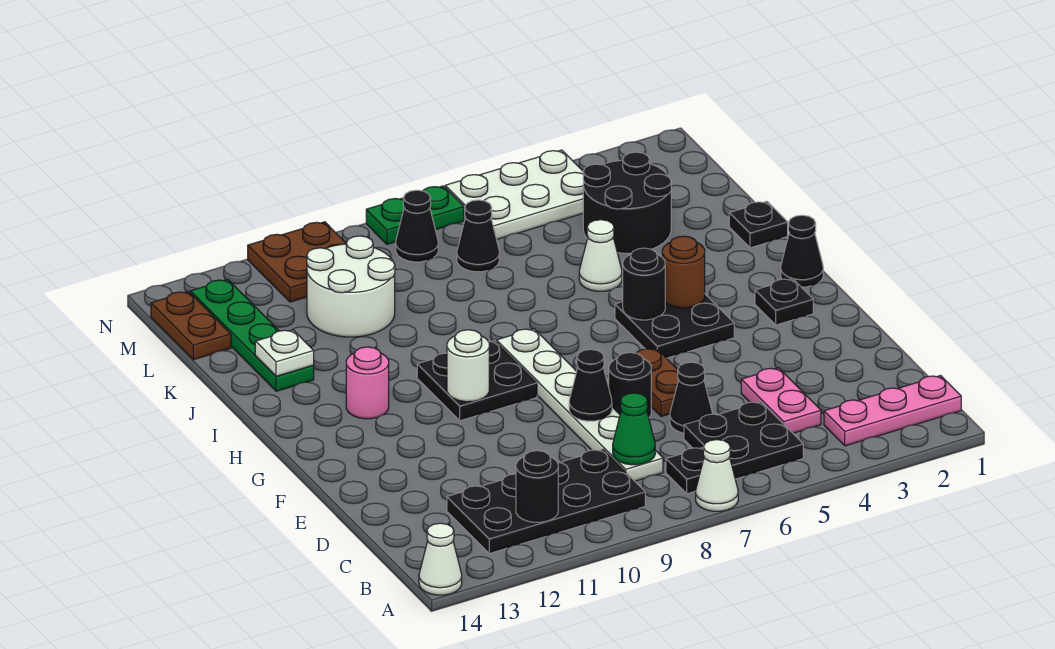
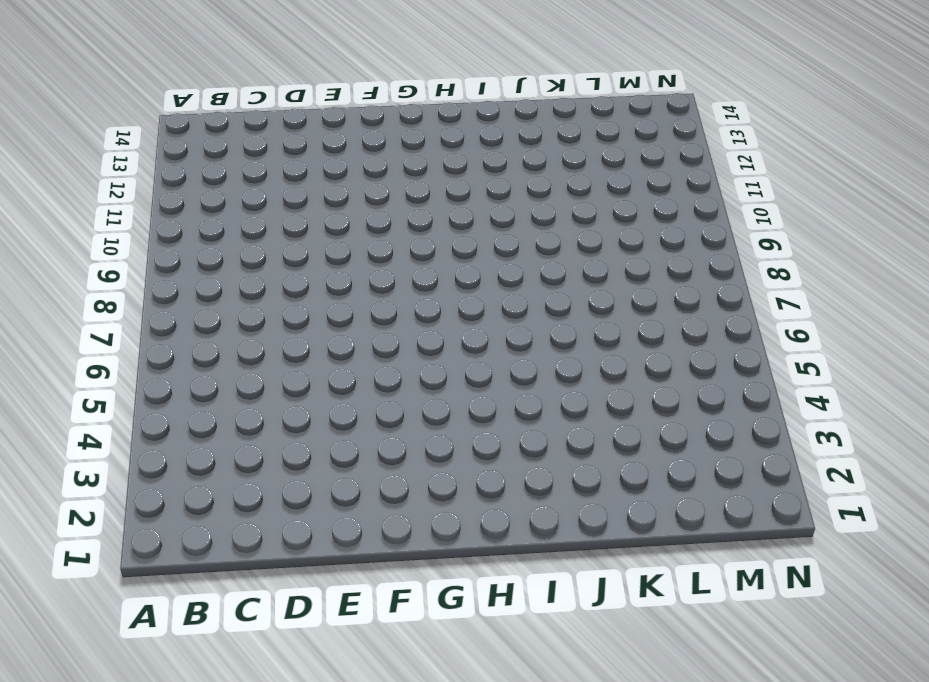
none -> white cone A7 level 1
none -> white cone A14 level 1
none -> pink plate B1:B3 level 1
none -> black plate B5:C6 level 1

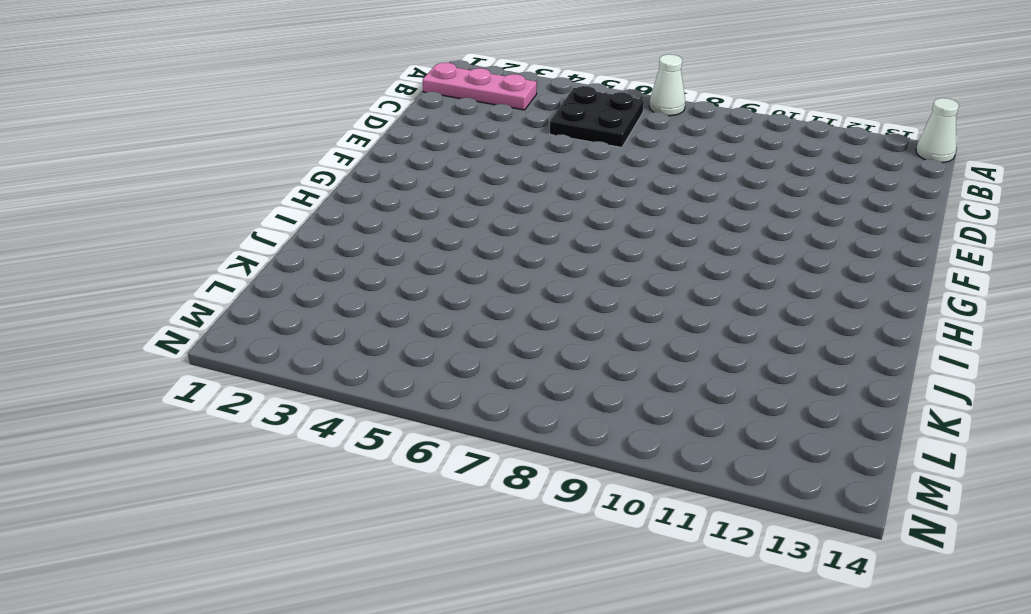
none -> black plate B7 level 1
none -> black plate B9:C12 level 1
none -> pink plate C4:D4 level 1
none -> white plate C8:H8 level 1

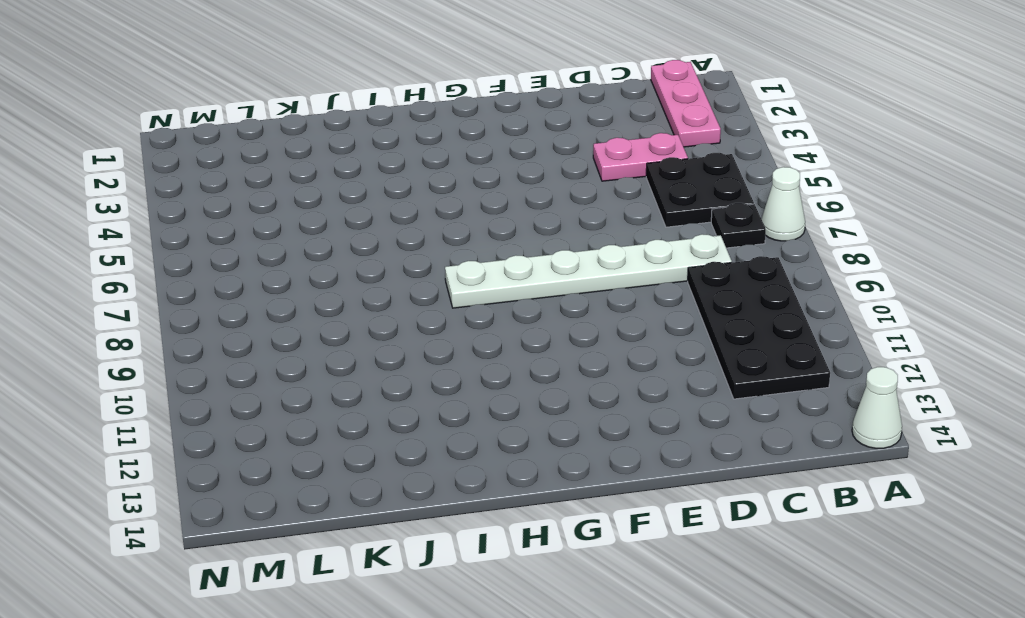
none -> black cone D6 level 1
none -> brown plate E6:F6 level 1
none -> black round brick E7 level 1
none -> black plate G2 level 1

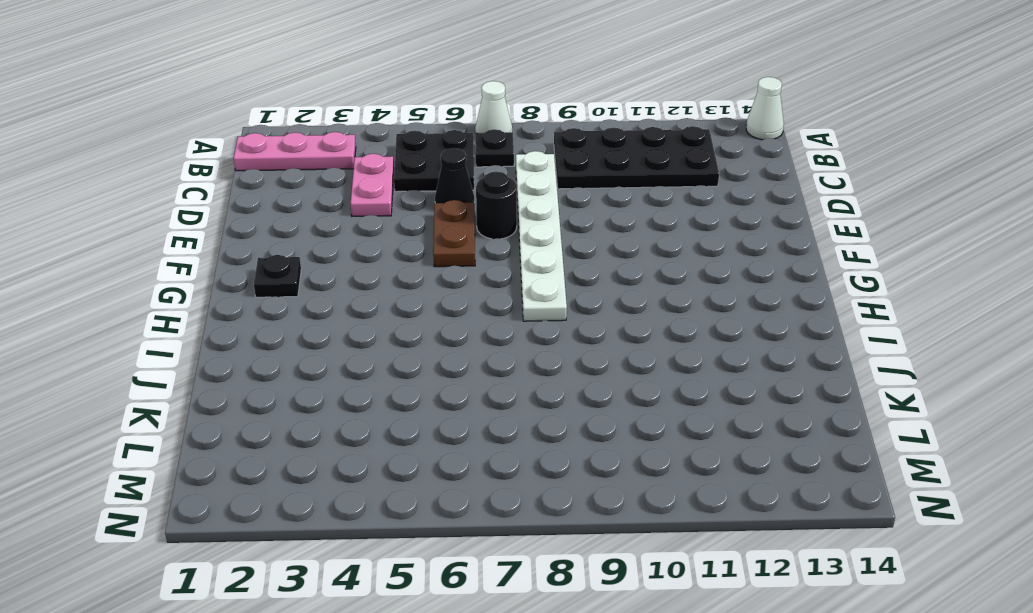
none -> black plate G4:H5 level 1
none -> black plate G9:H10 level 1
none -> black cone H1 level 1
none -> pink round brick H12 level 1

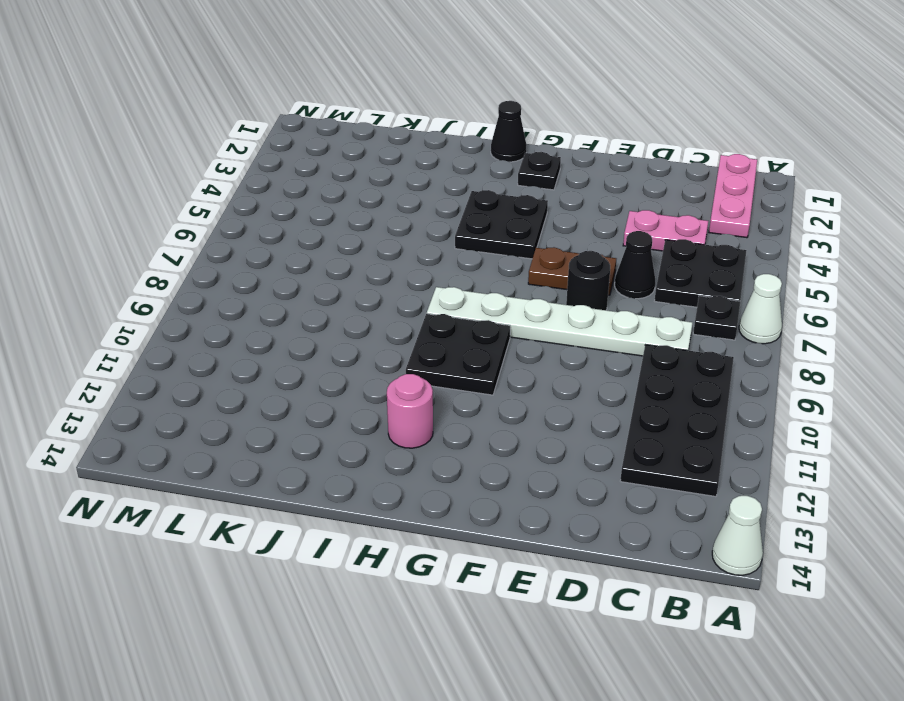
none -> black plate J1 level 1
none -> white cone J5 level 1
none -> green plate J13:M13 level 1
none -> black round brick K3:L4 level 1

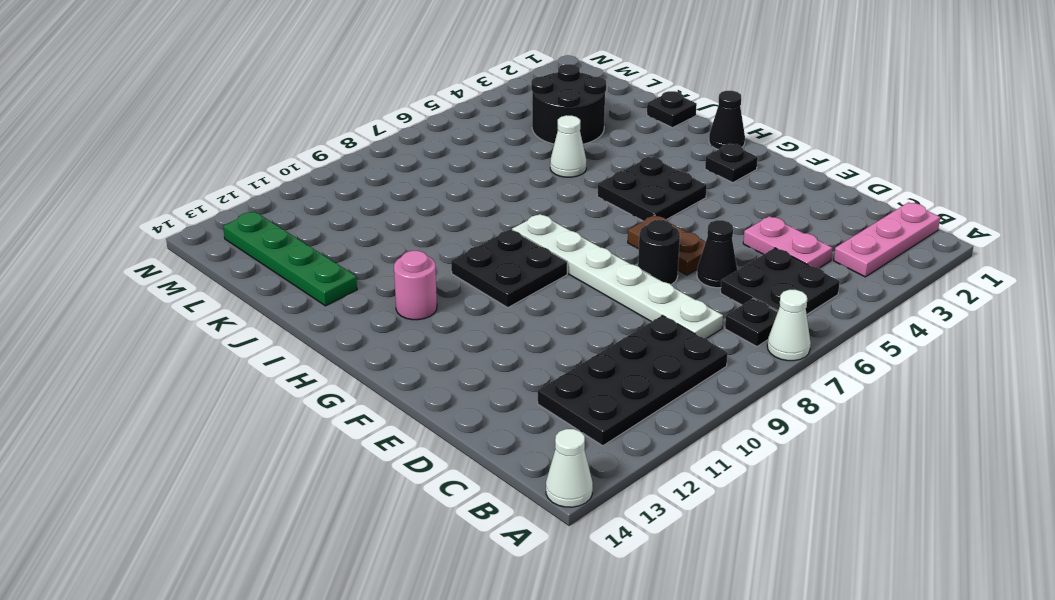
none -> white round brick K10:L11 level 1
none -> black cone L7 level 1
none -> brown plate L14:M14 level 1
none -> white plate M4:N6 level 1

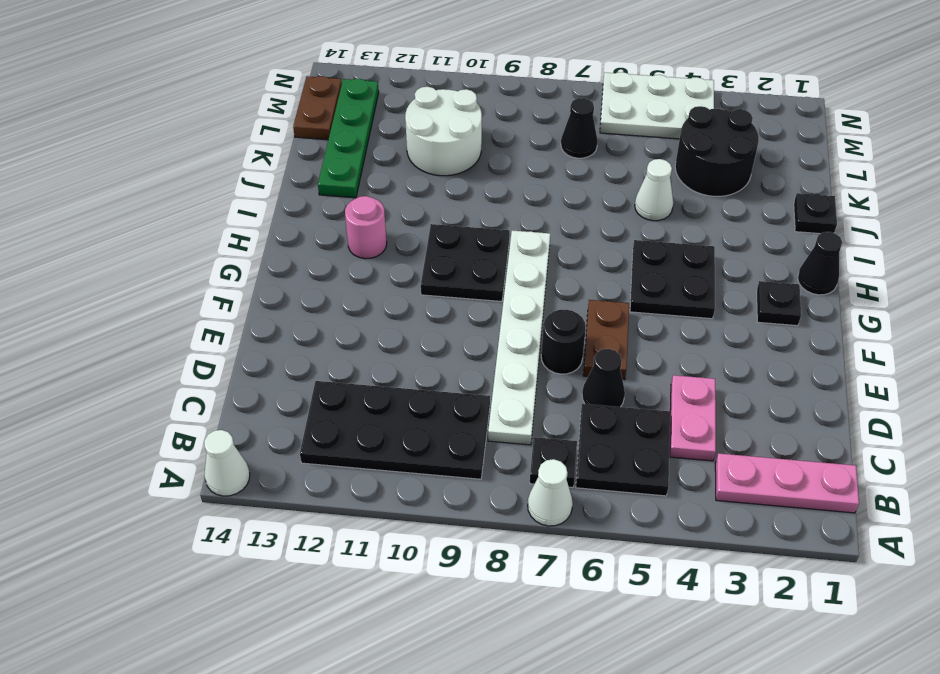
none -> black cone M8 level 1
none -> brown plate M10:N11 level 1
none -> green plate N7:N8 level 1
none -> black round brick B11 level 2

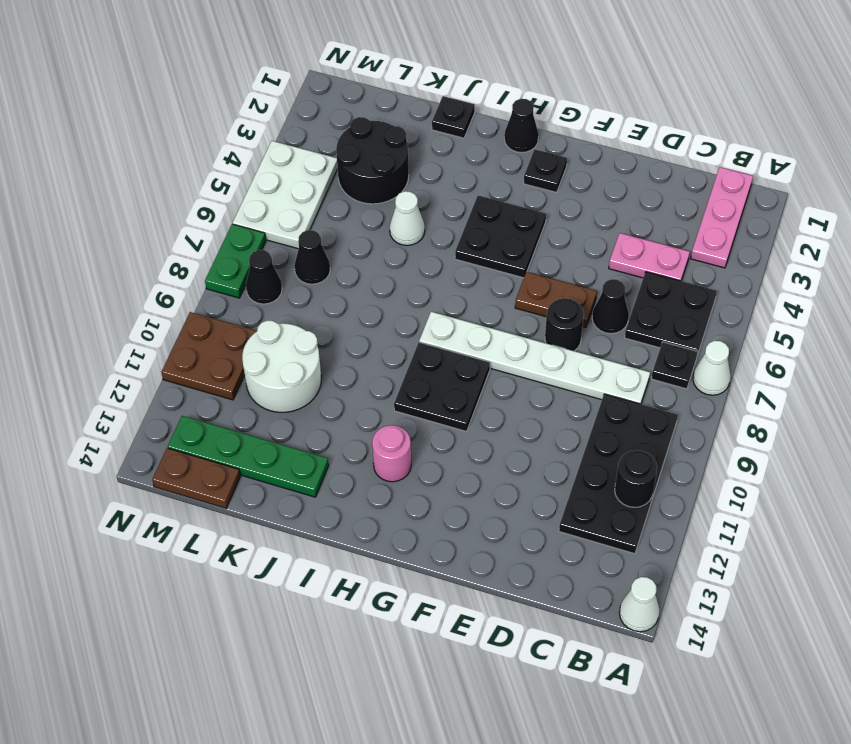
none -> green cone C8 level 2
none -> black cone E8 level 2
none -> white round brick G10 level 2
none -> brown round brick H4 level 2

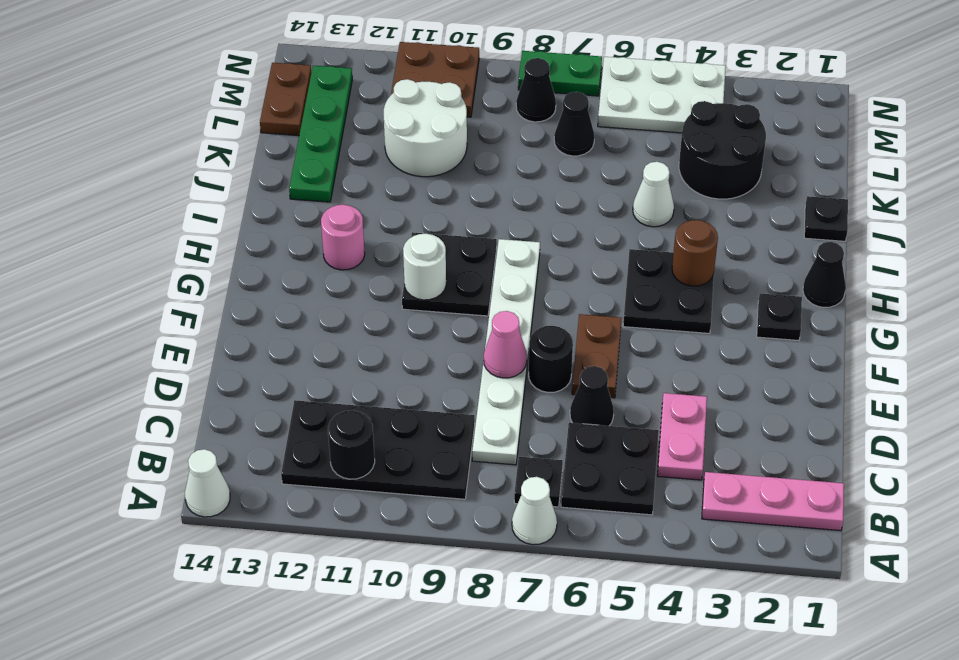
pink cone E8 level 2 -> black cone E8 level 2
none -> green cone C8 level 2
none -> black round brick H5 level 2
none -> white plate J13 level 2

